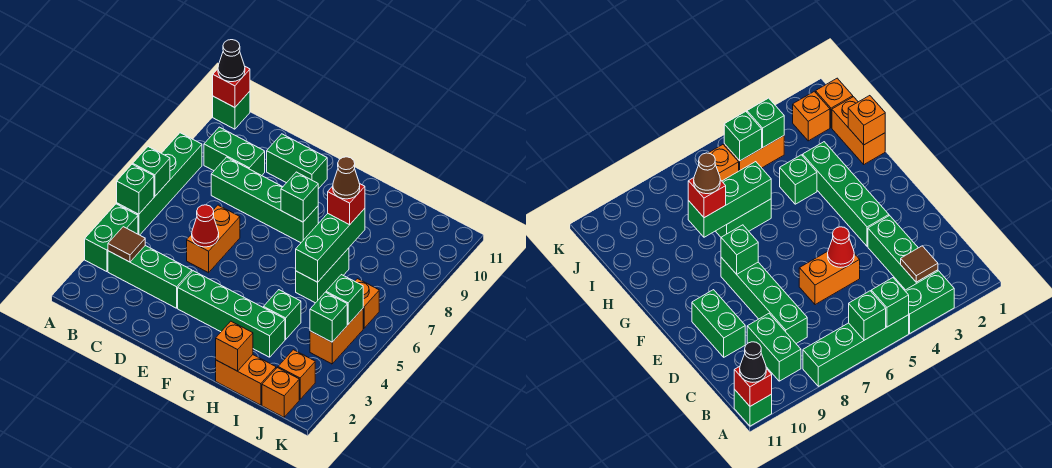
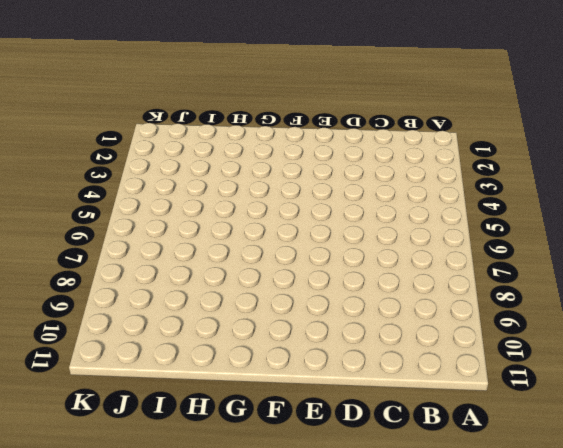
none -> green brick A3:A4 level 1
none -> green brick A5:A8 level 1
none -> green brick A11 level 1

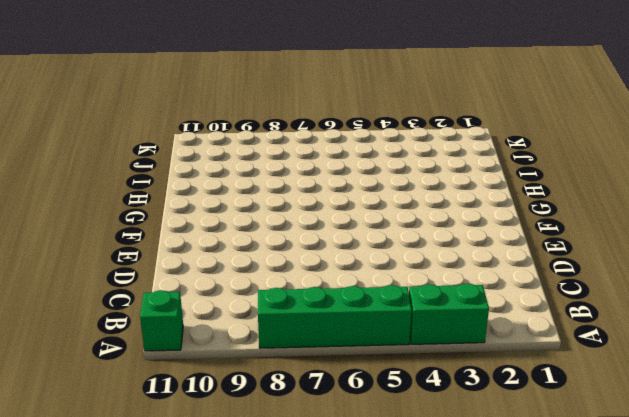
none -> green brick B3:D3 level 1
none -> green brick B9:C9 level 1
none -> green brick C8:F8 level 1

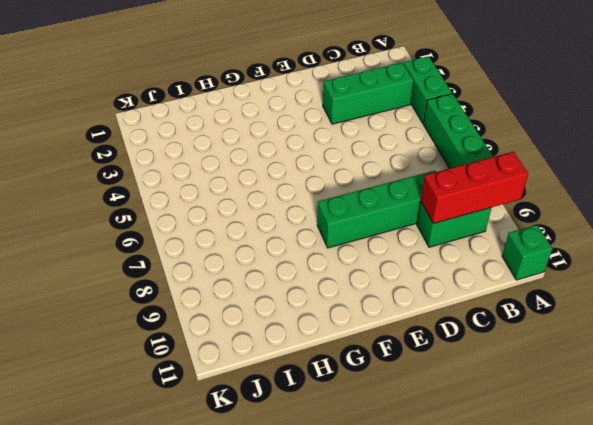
red brick A9:C9 level 2 -> none
none -> orange brick D5:D6 level 1
none -> green brick D10:E10 level 1
none -> green brick E3:H3 level 1

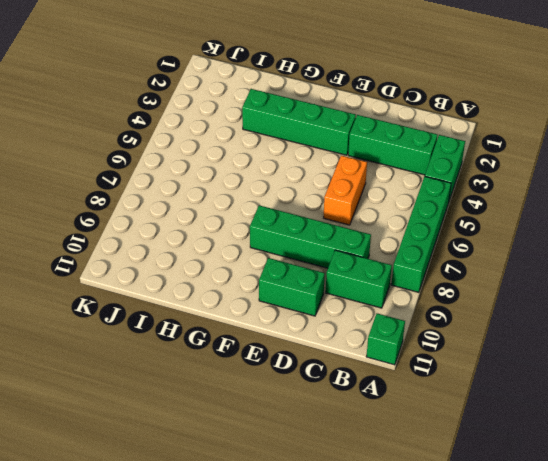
none -> orange brick H1:I1 level 1
none -> green brick H4 level 1
none -> green brick H6:H7 level 1

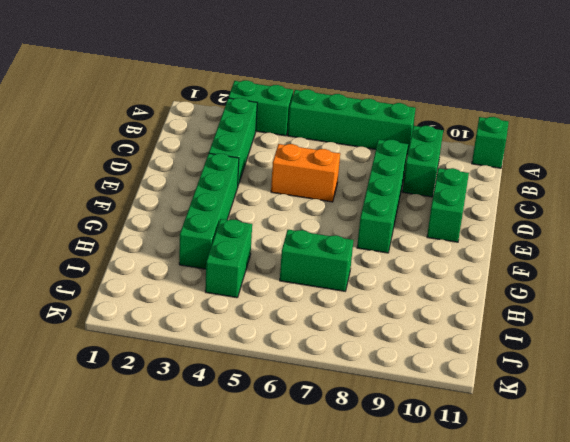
green brick H4:I4 level 1 -> green brick H4 level 1
none -> orange brick H1:I1 level 1
none -> orange brick J1 level 1
none -> orange brick J2 level 1

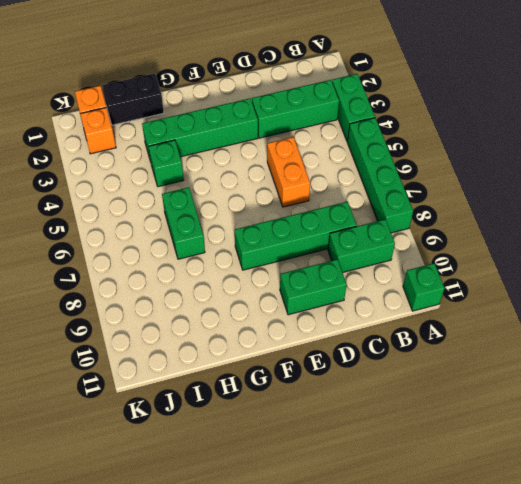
black brick H1:I1 level 1 -> orange brick H1:I1 level 1
none -> orange brick J4:J5 level 1
none -> orange brick J6 level 1
none -> green brick A5 level 2

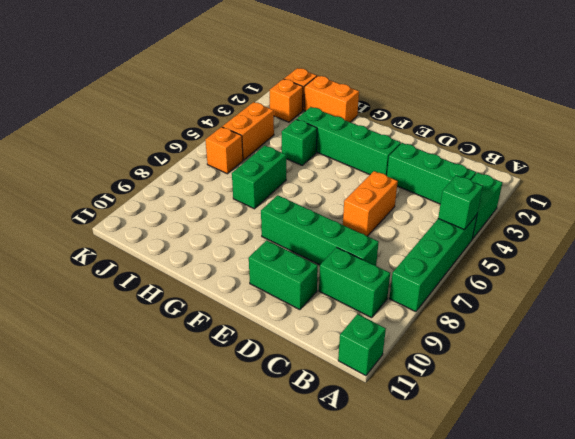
none -> green brick A6 level 2
none -> red brick A11 level 2
none -> brown tile B3 level 2

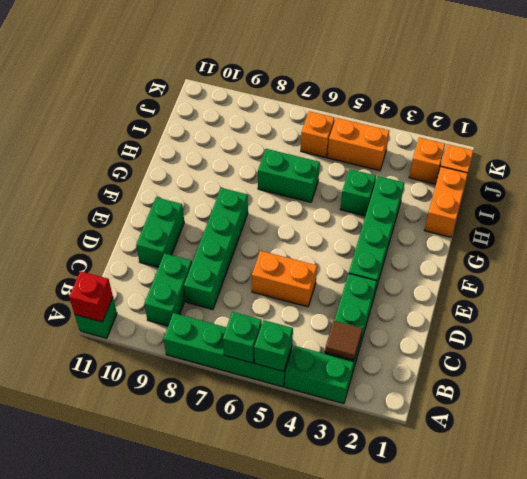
none -> red cone D5 level 2
none -> green brick F8 level 2
none -> orange brick H1 level 2

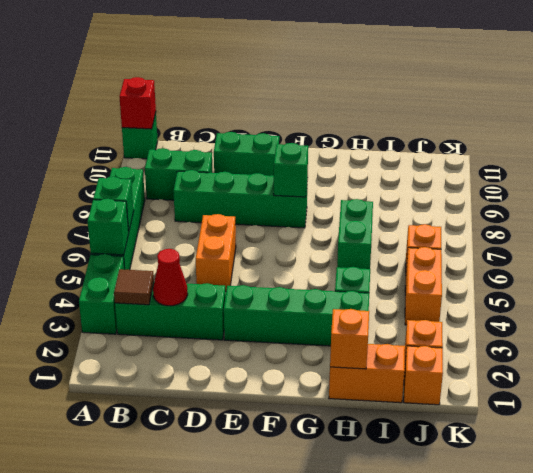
red cone C3 level 2 -> red cone D5 level 2
none -> green brick H6:H8 level 2
none -> green brick J4 level 2
none -> green brick J5 level 2

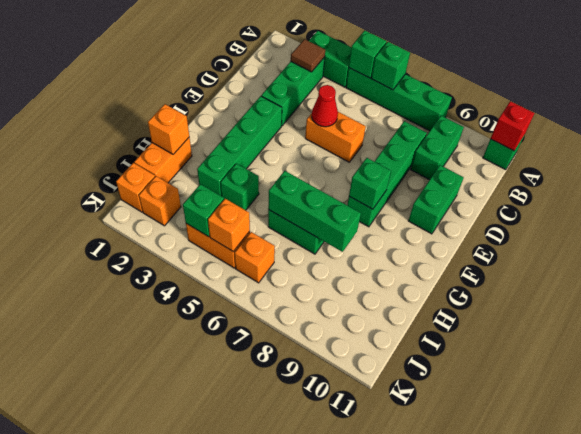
orange brick J5 level 2 -> green brick J5 level 2
none -> black cone A11 level 3
none -> red brick H8 level 3
none -> brown cone H8 level 4

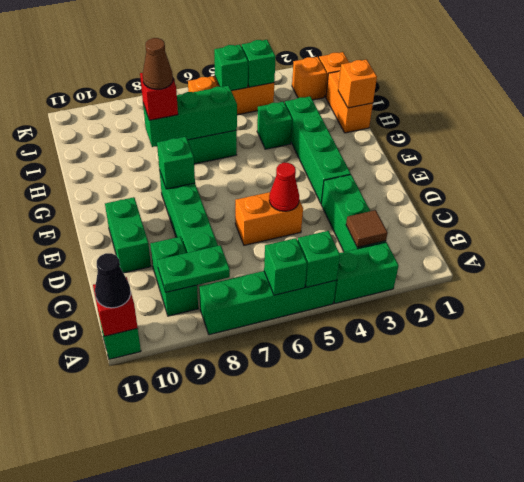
green plate B8:B9 level 2 -> none

